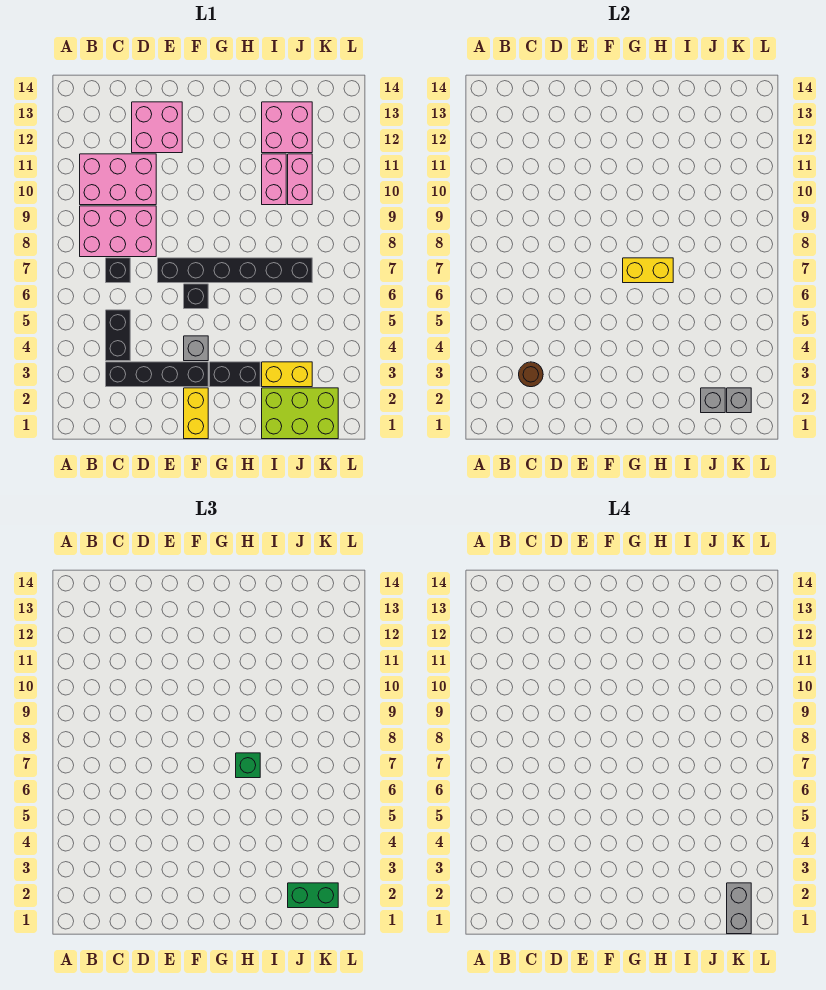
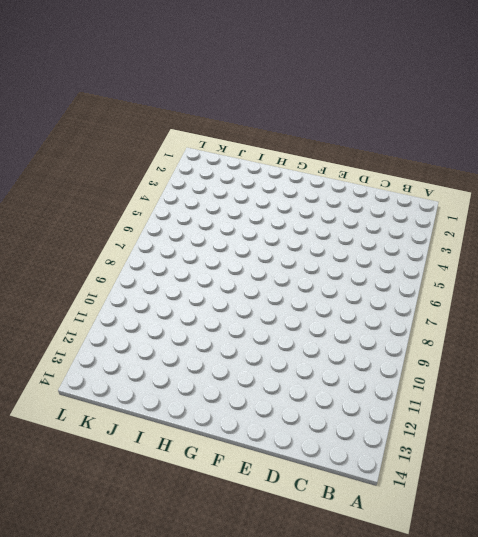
none -> pink brick B8:D9 level 1
none -> pink brick B10:D11 level 1
none -> black brick C3:F3 level 1

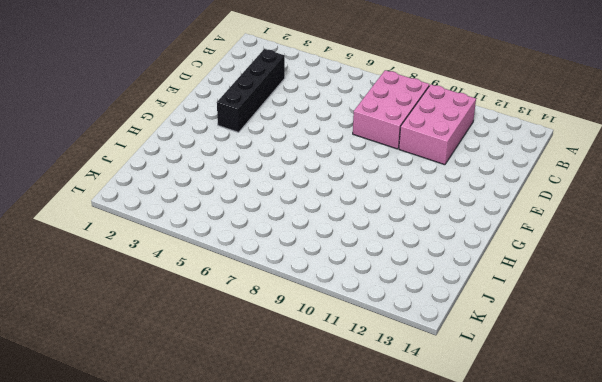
none -> black brick C4:C5 level 1
none -> black brick C7 level 1
none -> pink brick D12:E13 level 1

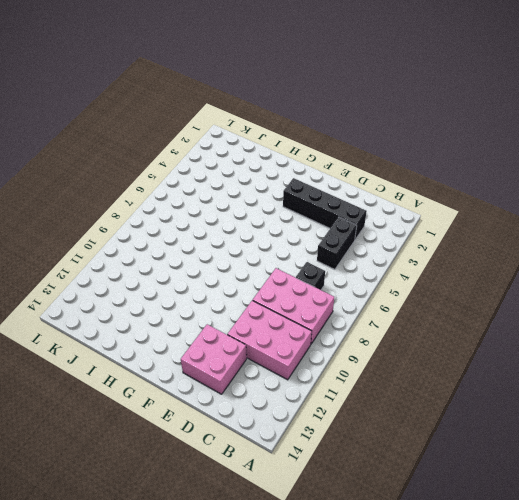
none -> black brick E7:J7 level 1
none -> yellow brick F1:F2 level 1
none -> grey brick F4 level 1

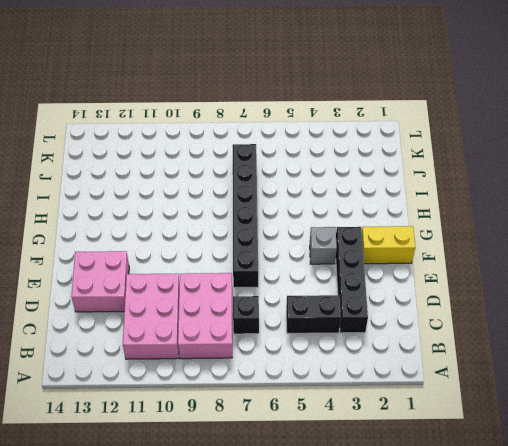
none -> black brick F6 level 1
none -> black brick G3:H3 level 1
none -> lime brick I1:K2 level 1

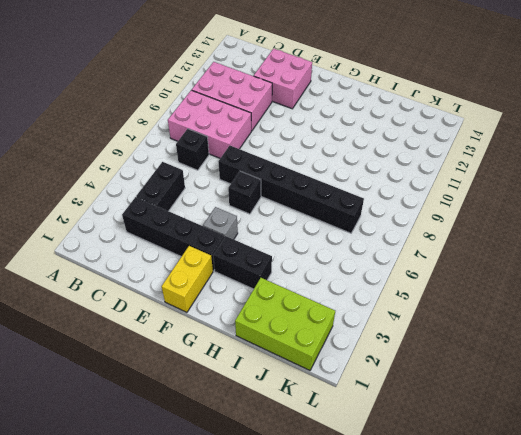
none -> yellow brick I3:J3 level 1
none -> pink brick I10:I11 level 1
none -> pink brick I12:J13 level 1

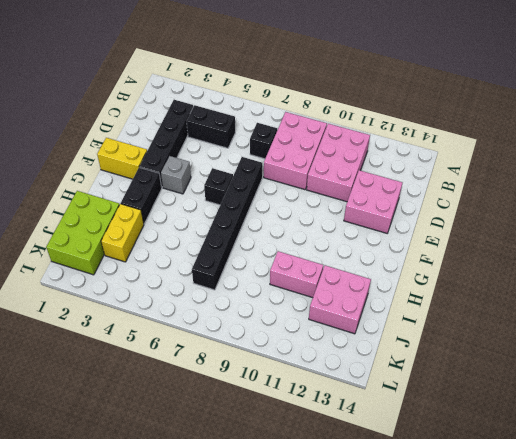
none -> pink brick J10:J11 level 1
none -> brown round brick C3 level 2
none -> yellow brick G7:H7 level 2

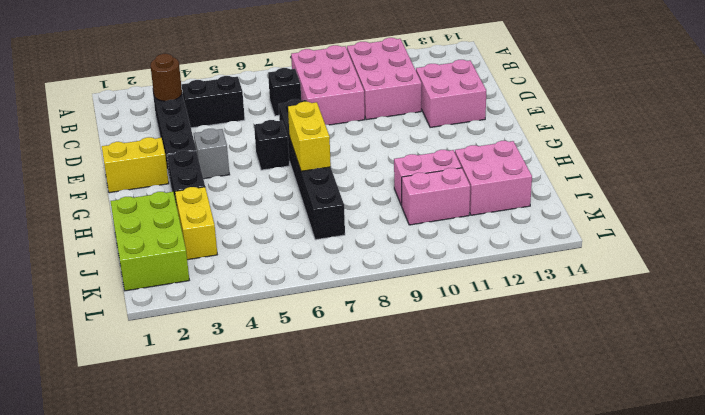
none -> grey brick J2 level 2
none -> grey brick K2 level 2
none -> green brick H7 level 3

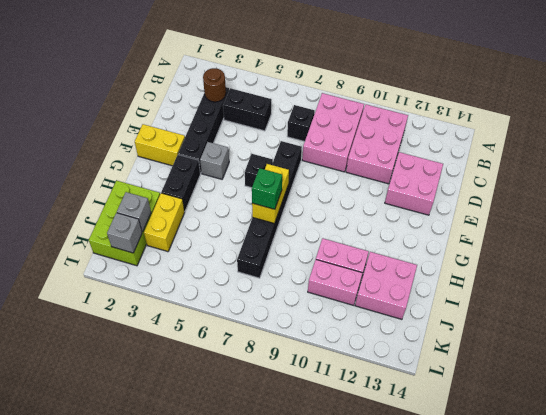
none -> green brick J2:K2 level 3
none -> grey brick K1:K2 level 4

